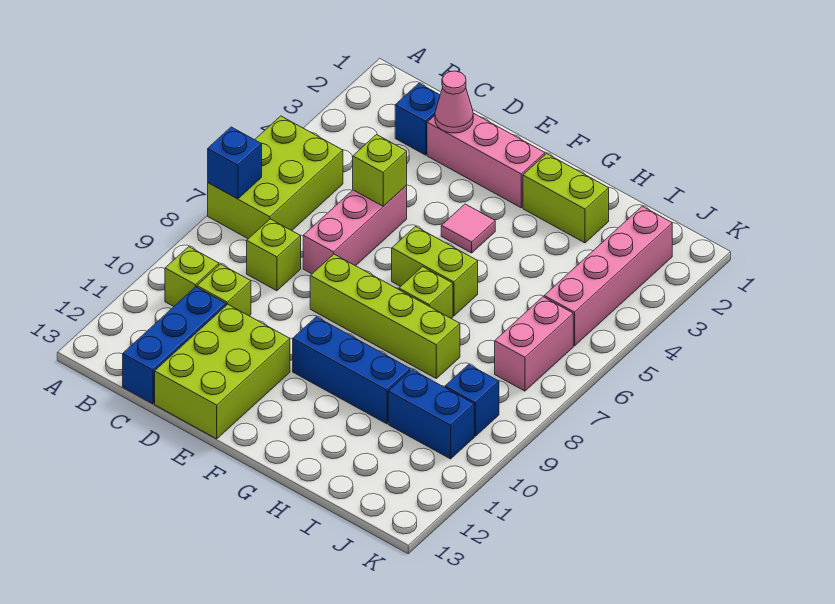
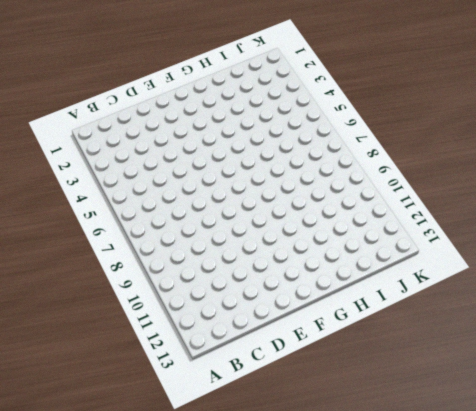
none -> lime brick A5:B7 level 1
none -> lime brick B10 level 1
none -> blue brick C2 level 1

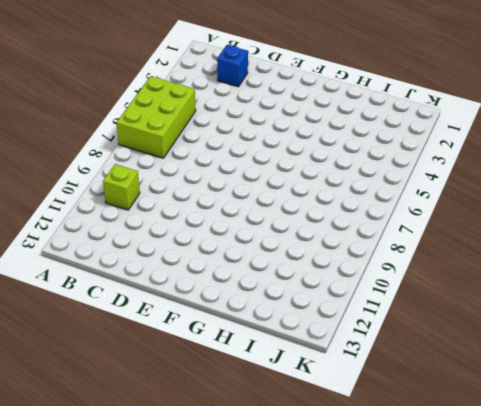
none -> lime brick C8 level 1
none -> lime brick C10 level 1
none -> blue brick C11:C13 level 1

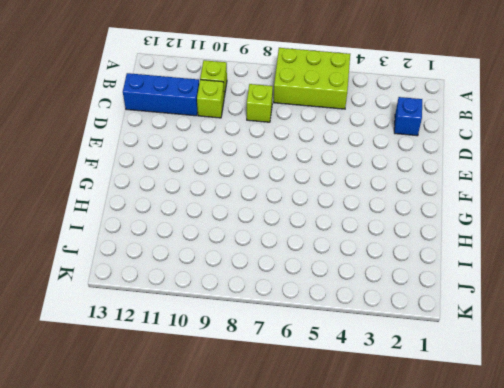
none -> pink brick D2:F2 level 1
none -> pink brick D5:D7 level 1
none -> lime brick D11:E13 level 1

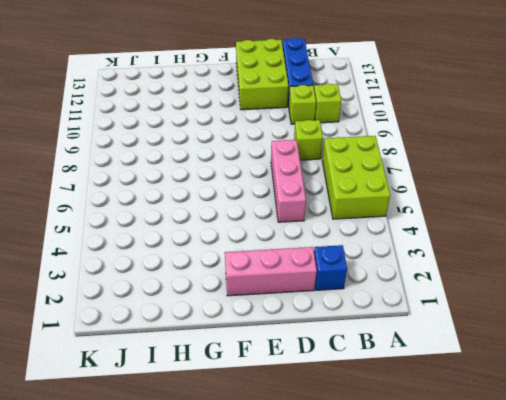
none -> lime brick E8:H8 level 1
none -> pink tile F4 level 1
none -> lime brick F6:G6 level 1

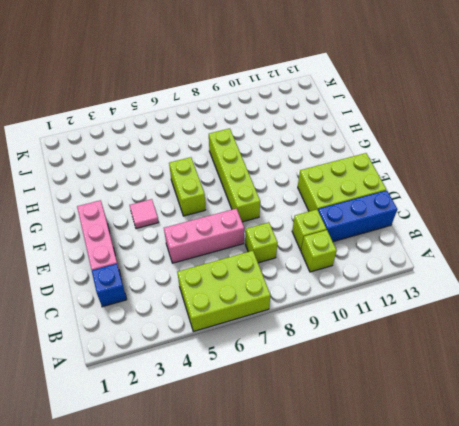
none -> blue brick F10:H10 level 1
none -> lime brick G2:H2 level 1
none -> lime brick G7 level 1

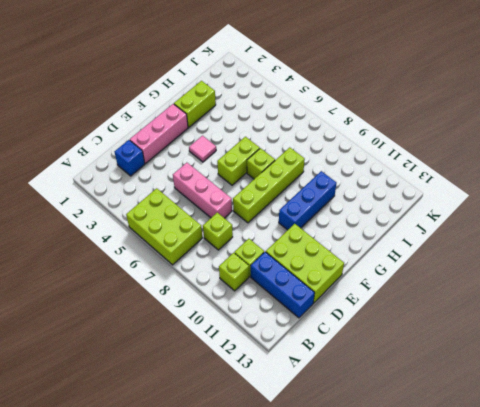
none -> blue brick I10:J10 level 1
none -> pink brick J2:J5 level 1
none -> pink brick J6:J7 level 1

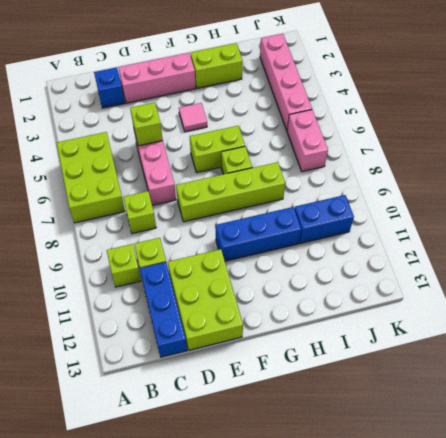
none -> blue brick J9 level 1
none -> blue brick A7 level 2
none -> pink cone D2 level 2

